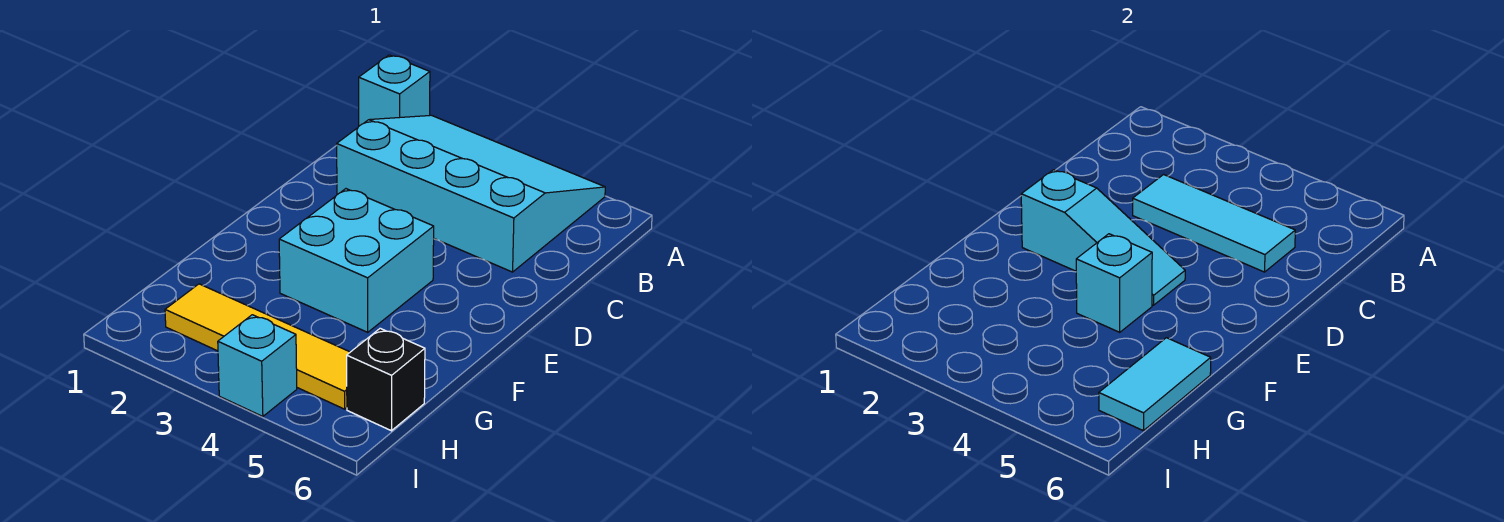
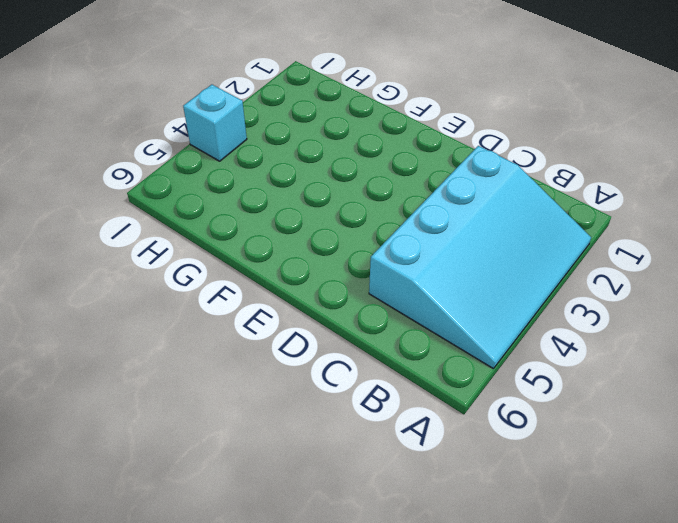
none -> cyan brick A1 level 1
none -> cyan brick E3:F4 level 1

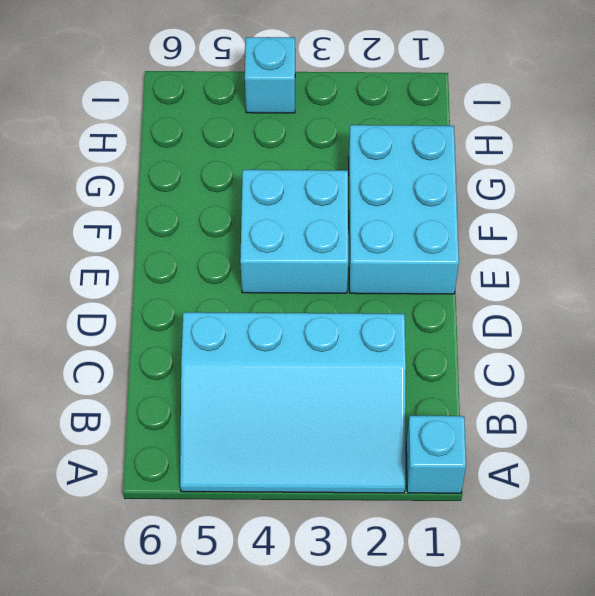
cyan brick E1:G2 level 1 -> none
none -> yellow tile H2:H5 level 1
none -> black brick H6 level 1

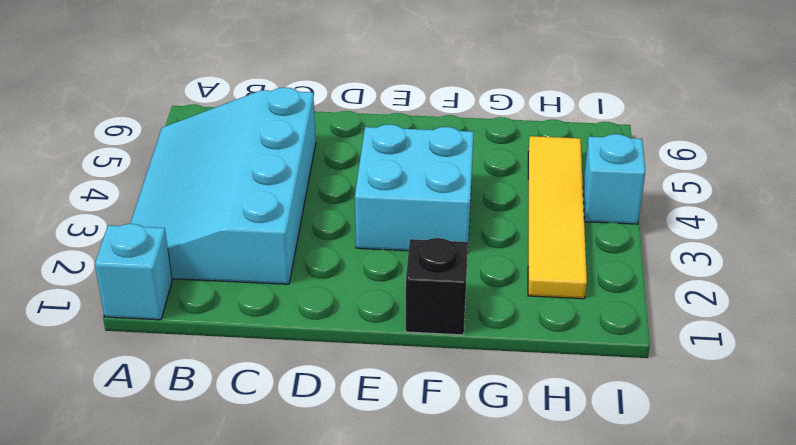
black brick F1 level 1 -> black brick H6 level 1
none -> cyan tile C3:C5 level 2
none -> cyan slope E2:E4 level 2 top 2

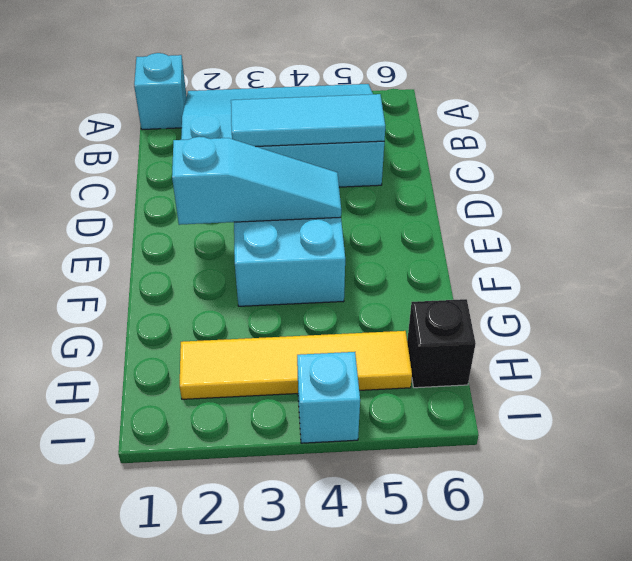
none -> cyan brick F4 level 2
none -> cyan tile G6:H6 level 2

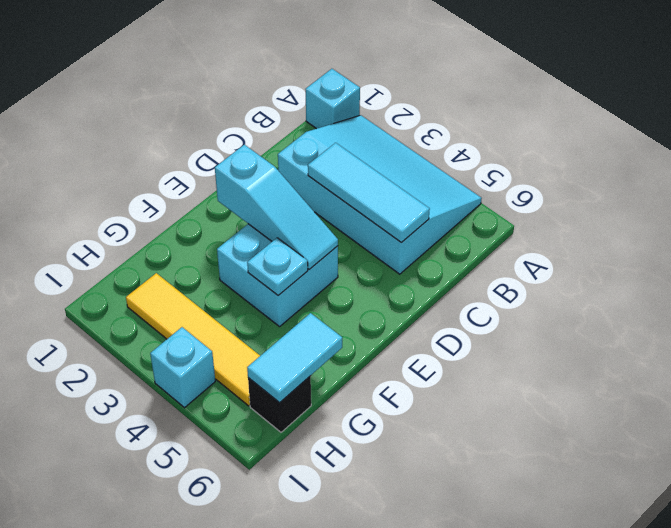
cyan plate F4 level 2 -> cyan brick F4 level 2

